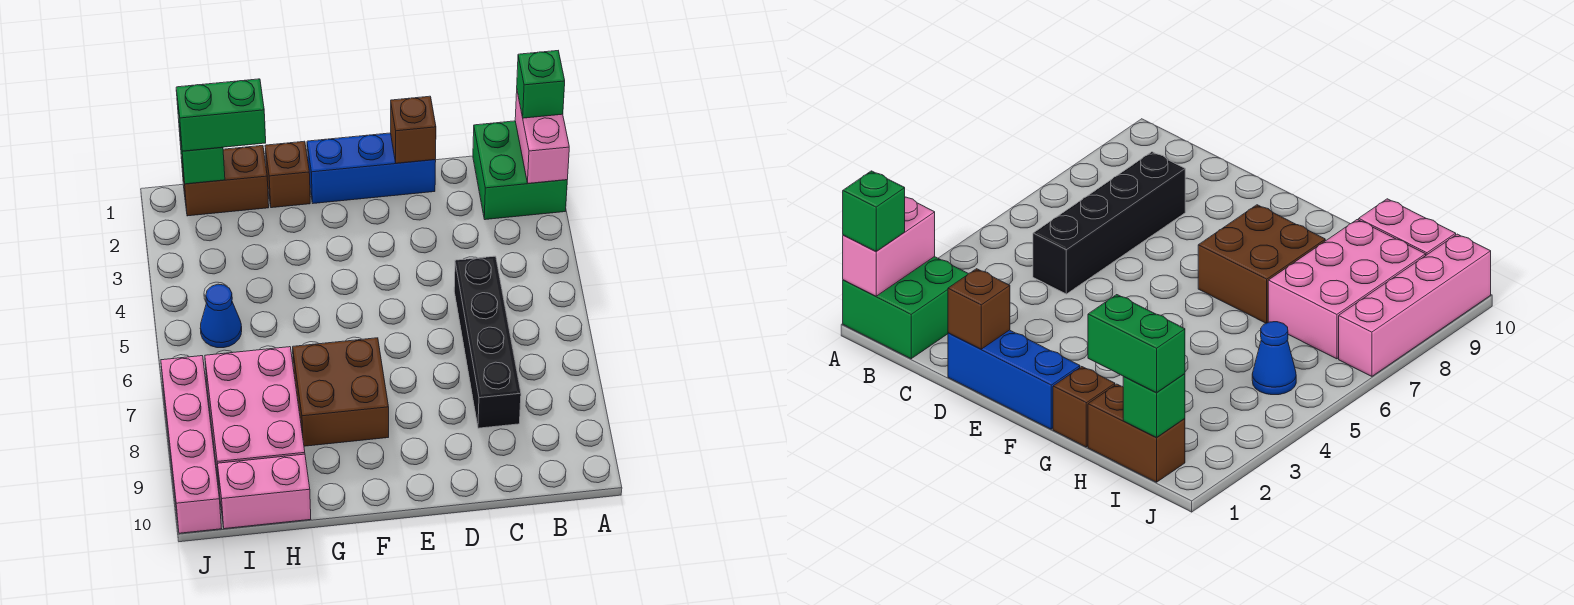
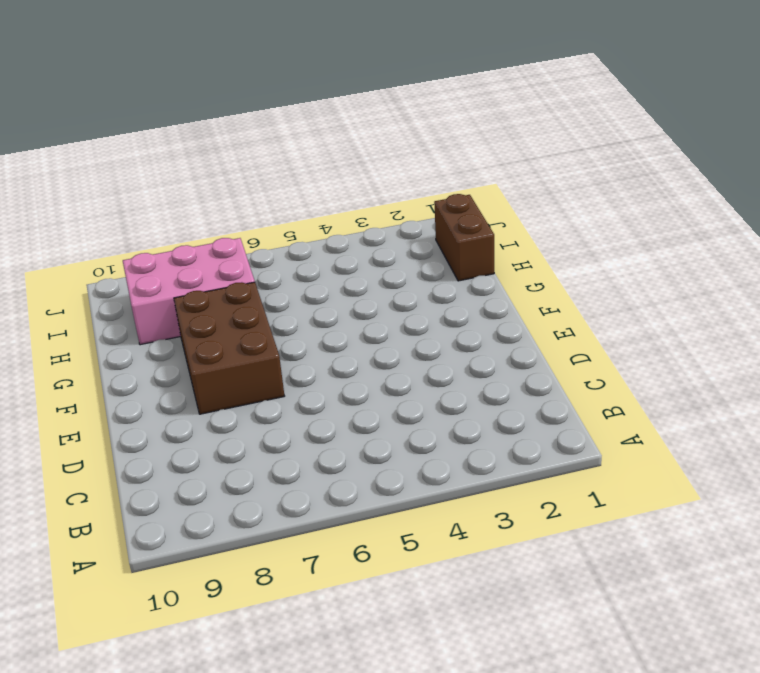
brown brick E7:G8 level 1 -> brown brick F7:G8 level 1
none -> green brick A1:B2 level 1
none -> black brick C5:C8 level 1
none -> blue brick D1:F1 level 1

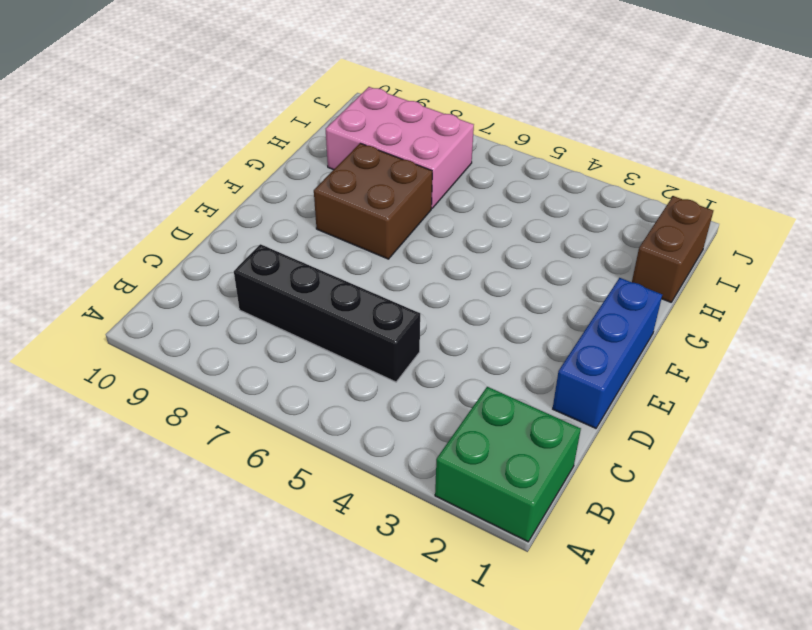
none -> brown brick G1 level 1
none -> pink brick H10:I10 level 1
none -> blue cone I5 level 1

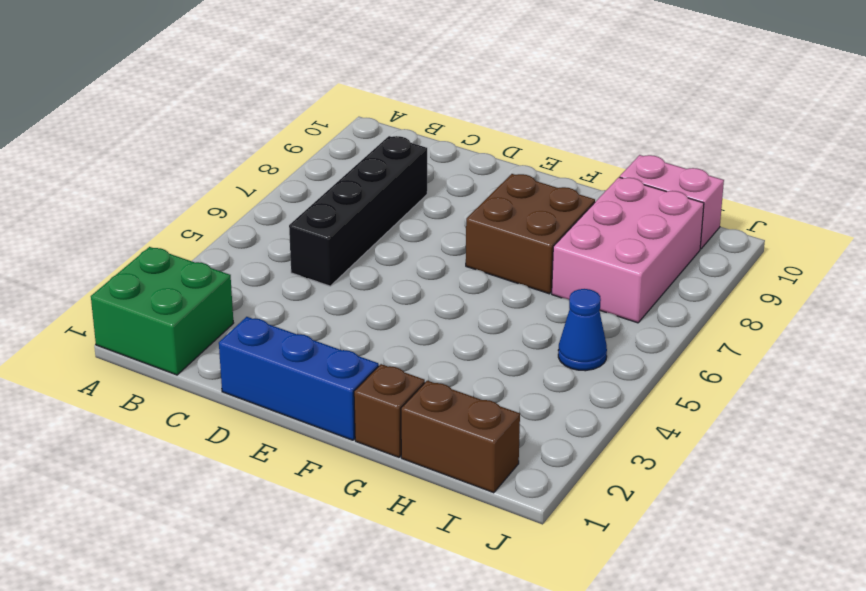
none -> pink brick J7:J10 level 1
none -> pink brick A1:A2 level 2
none -> brown brick D1 level 2

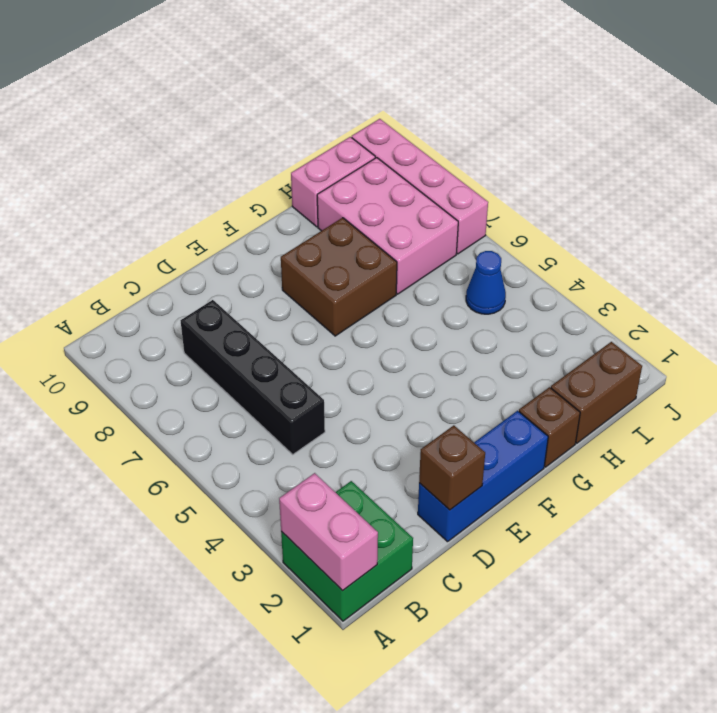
none -> green brick I1 level 2
none -> green brick A1 level 3
none -> green brick H1:I1 level 3

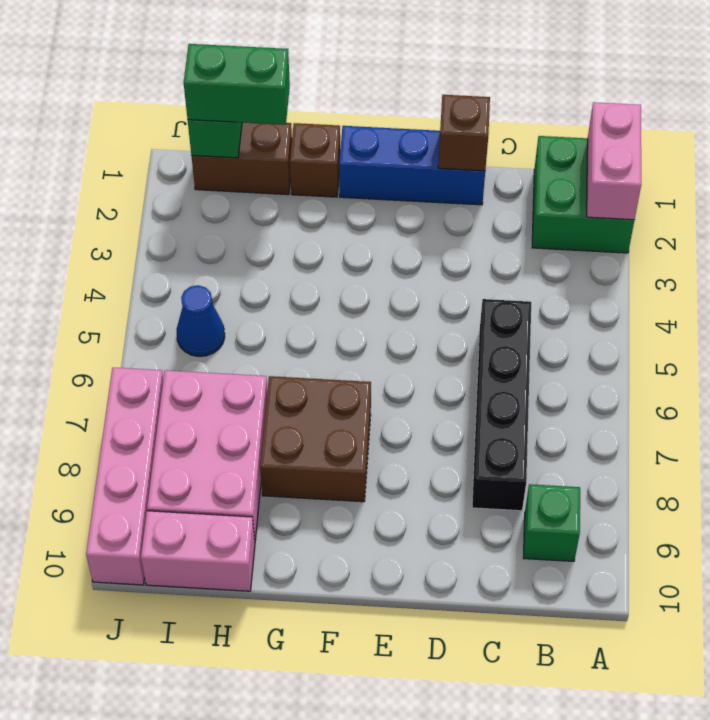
green brick B9 level 1 -> green brick A1 level 3

